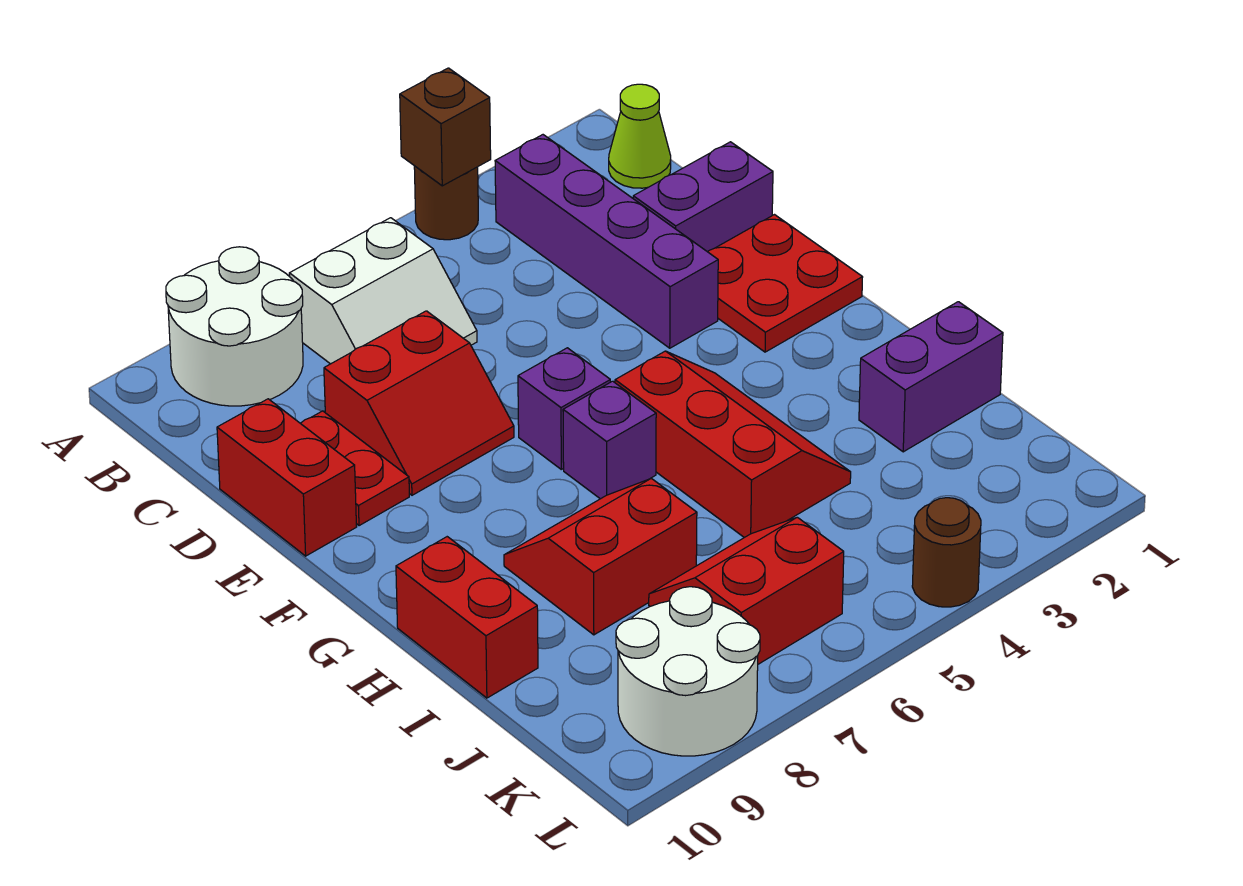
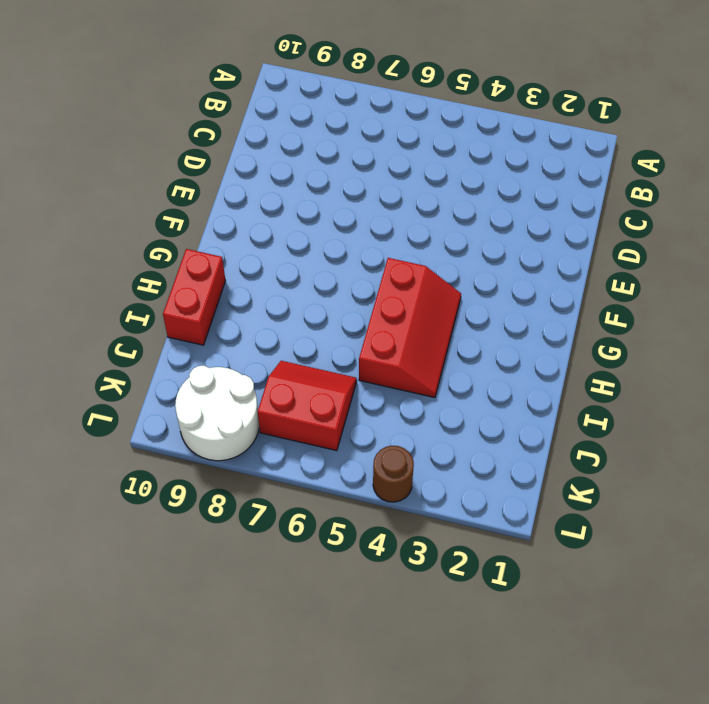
none -> brown round brick A4 level 1
none -> white round brick A8:B9 level 1
none -> lime cone B1 level 1

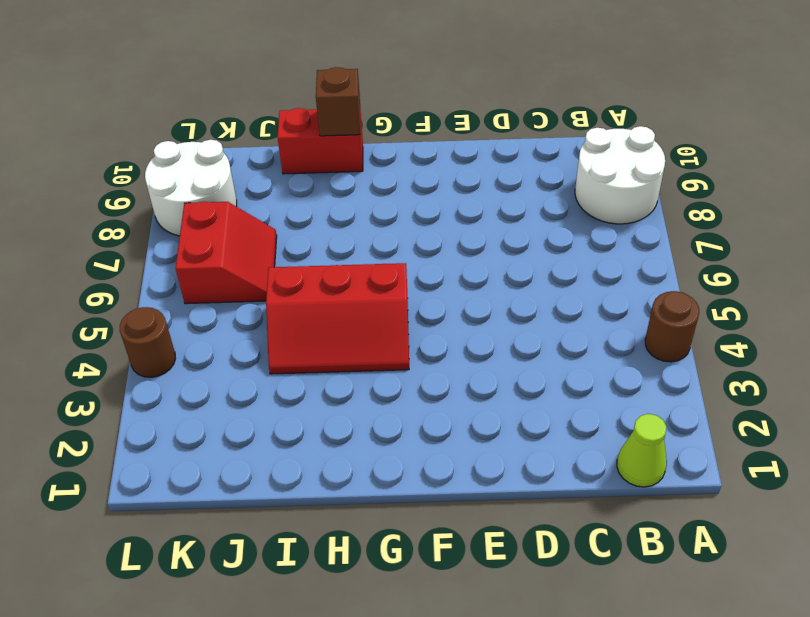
brown brick H10 level 2 -> brown brick A4 level 2
none -> purple brick B3:E3 level 1
none -> white slope B6:C7 level 1 top B
none -> purple brick D1:D2 level 1

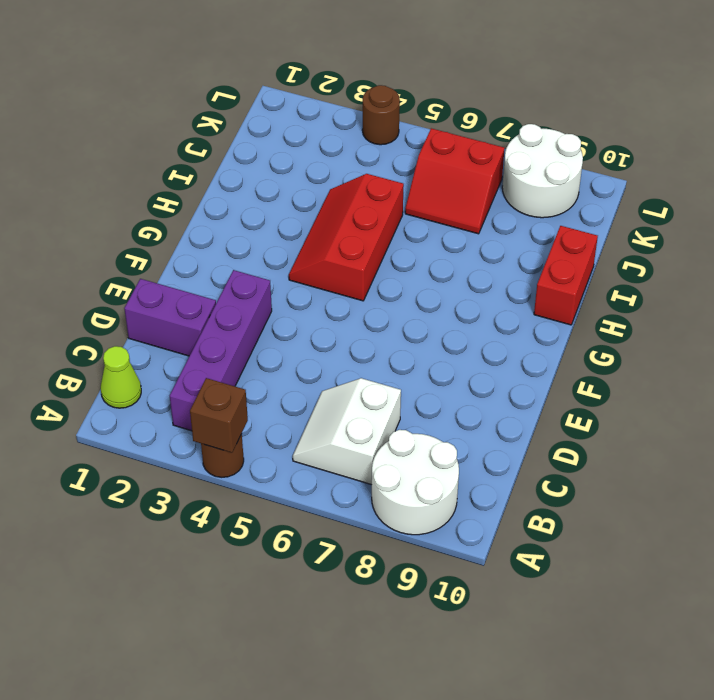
white slope B6:C7 level 1 top 7 -> white slope B6:C7 level 1 top B
none -> red slope D7:E8 level 1 top D
none -> red plate D9:E9 level 1
none -> red brick D10:E10 level 1

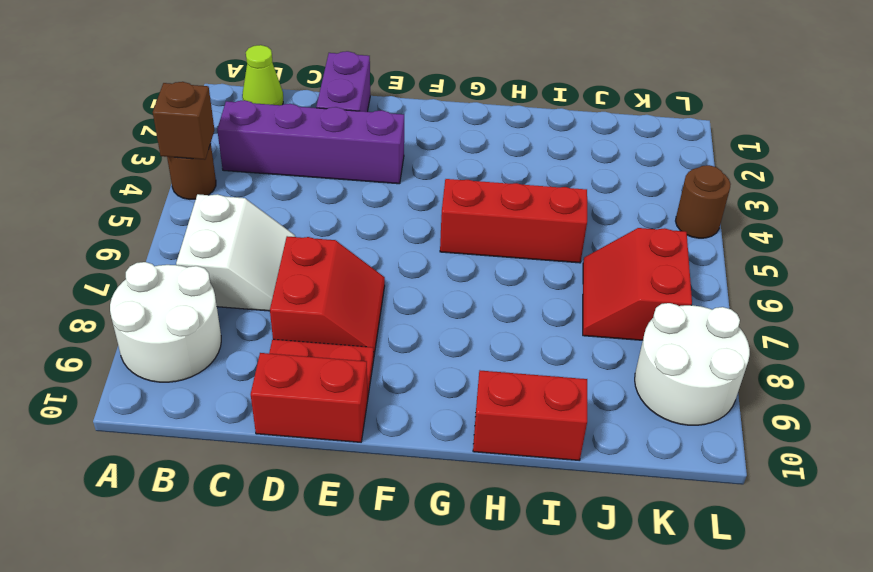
none -> red plate E1:F2 level 1
none -> purple brick F6 level 1
none -> purple brick G6 level 1

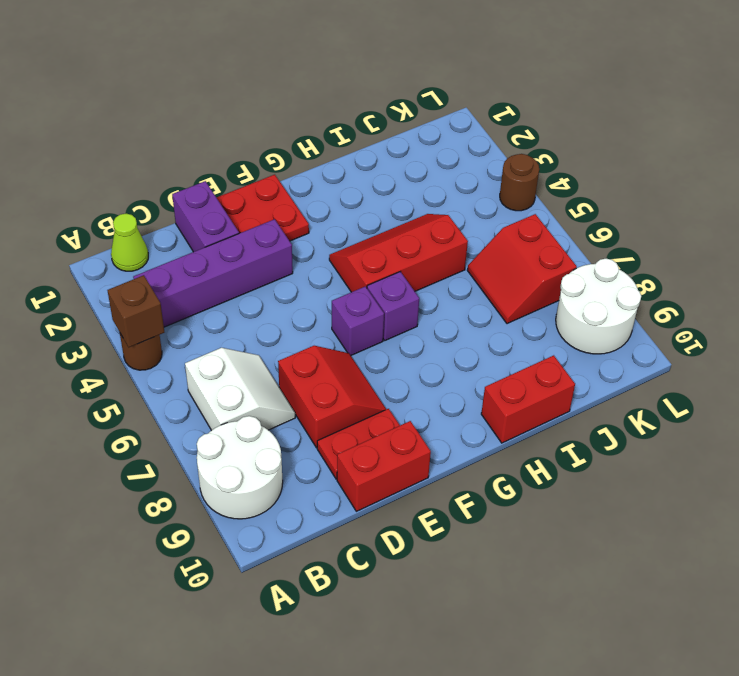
none -> red slope H7:I8 level 1 top I
none -> purple brick I1:I2 level 1

